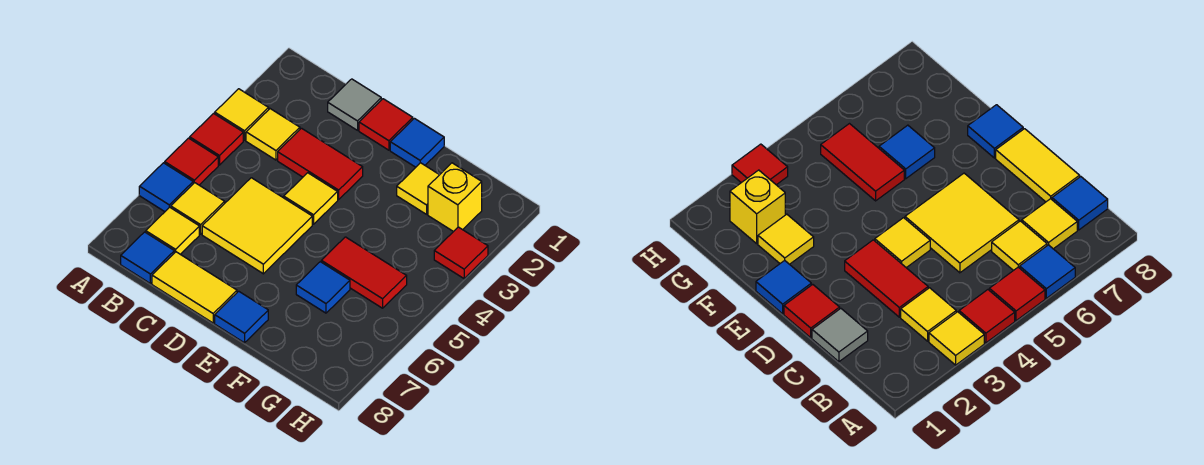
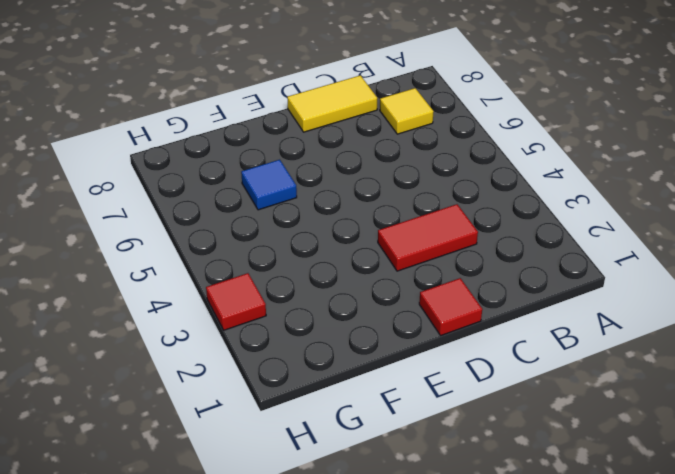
none -> yellow tile A3 level 1
none -> red tile A4 level 1
none -> red tile A5 level 1

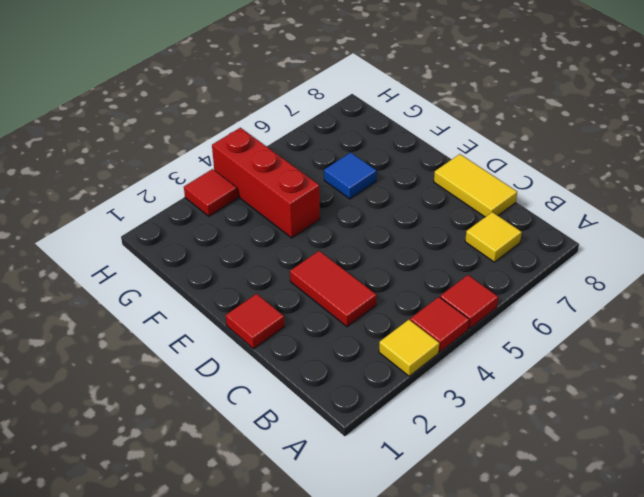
red brick F4:H4 level 1 -> none
none -> blue tile A6 level 1
none -> yellow tile B3 level 1
none -> yellow tile B6 level 1

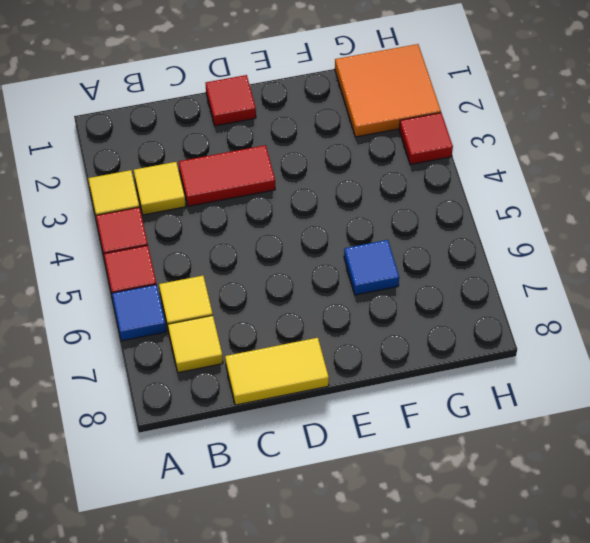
orange tile G1:H2 level 1 -> yellow brick G2 level 1
none -> blue tile B8 level 1
none -> grey tile C1 level 1
none -> yellow tile C5:D6 level 1

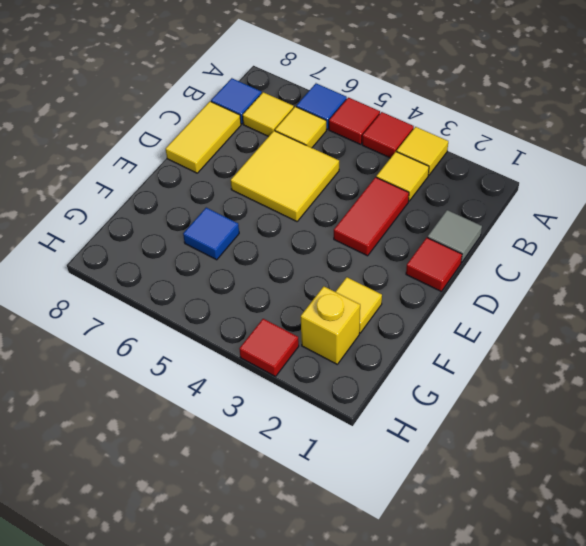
none -> yellow tile D4 level 1
none -> blue tile E1 level 1
none -> blue tile E8 level 1

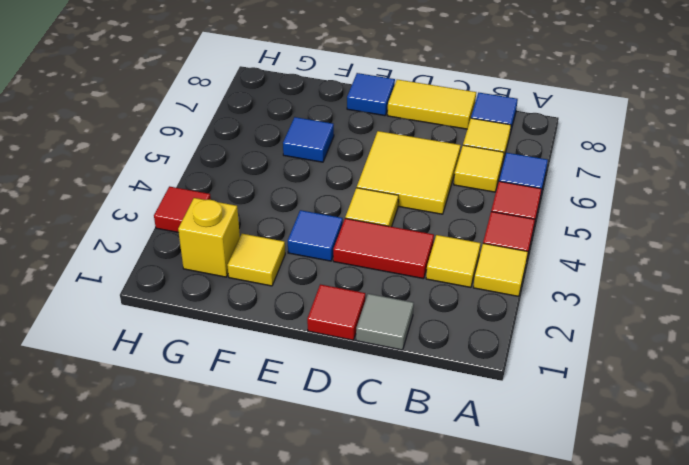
blue tile E3 level 1 -> blue tile E1 level 1
none -> red tile F5:G5 level 1

